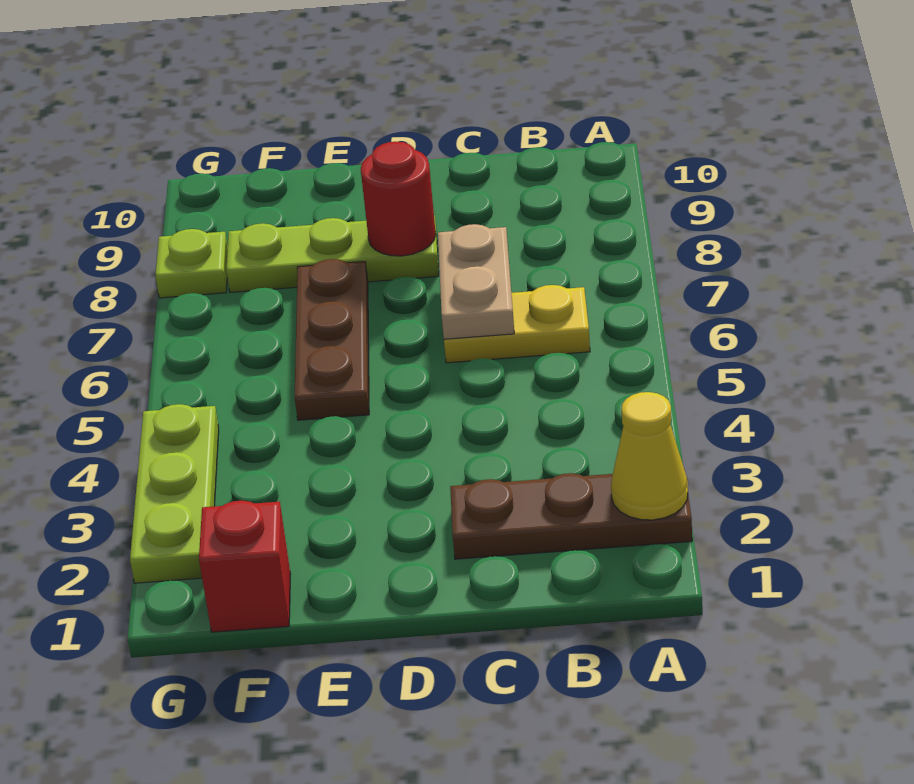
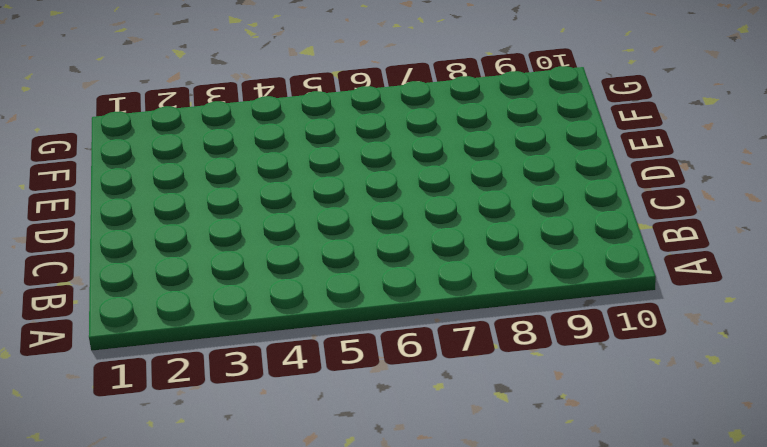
none -> brown plate A2:C2 level 1
none -> yellow plate B6:C6 level 1

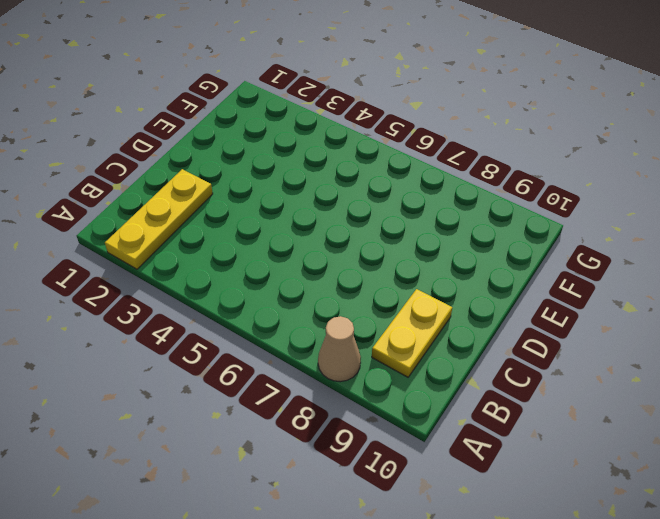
yellow plate A2:C2 level 1 -> brown plate A2:C2 level 1
tan cone A8 level 1 -> none
yellow plate B9:C9 level 1 -> yellow plate B6:C6 level 1
none -> lime plate D8:F8 level 1
none -> brown plate E5:E7 level 1

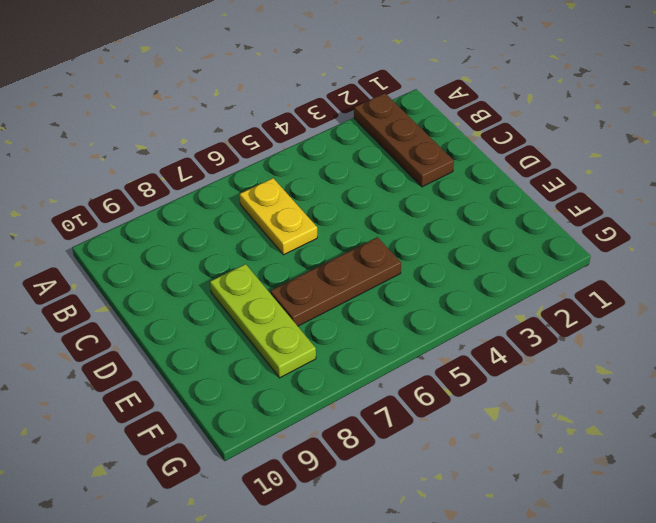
none -> red brick F1 level 1
none -> lime plate G2:G4 level 1

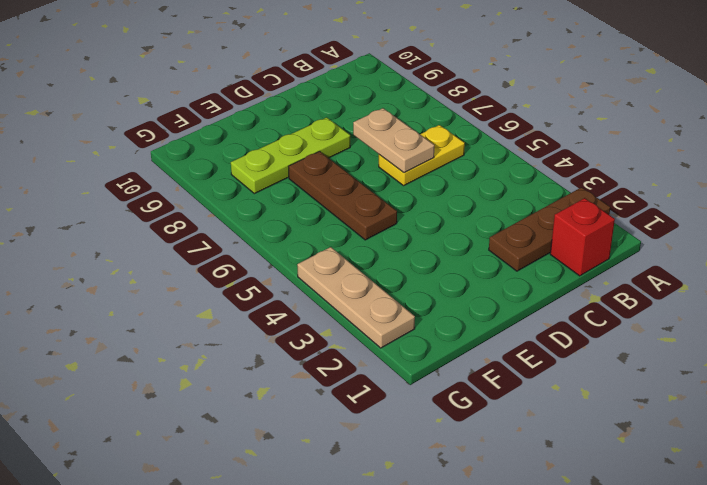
red brick B1 level 1 -> red brick F1 level 1
tan plate G2:G4 level 1 -> lime plate G2:G4 level 1
none -> lime plate G8 level 1
none -> yellow cone A2 level 2

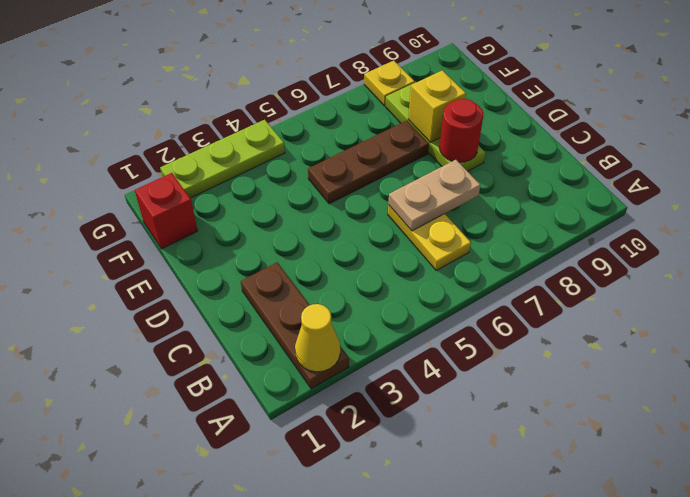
yellow brick E8 level 2 -> none
yellow plate G8 level 1 -> lime plate G8 level 1

